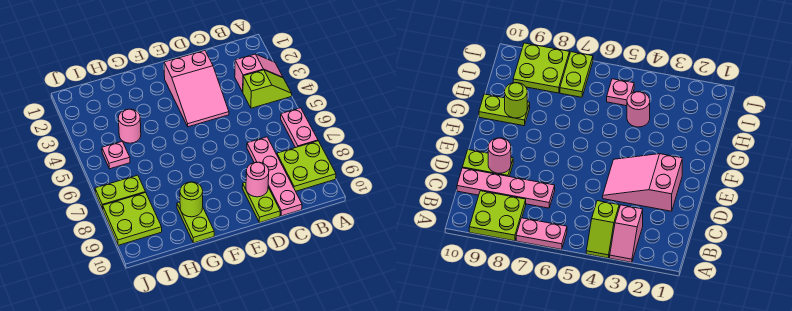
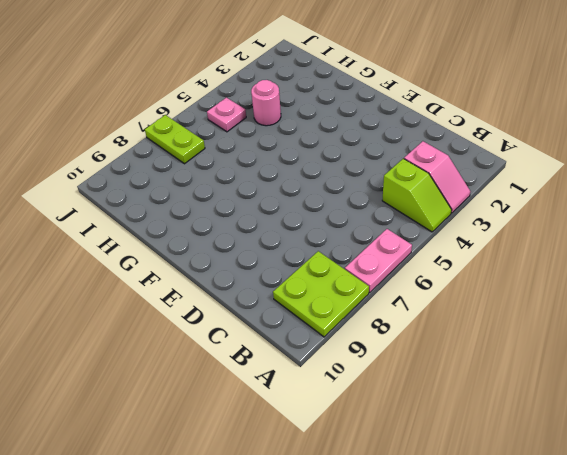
none -> pink plate C7:C10 level 1
none -> pink slope D2:E4 level 1 top 2
none -> lime plate D9:D10 level 1

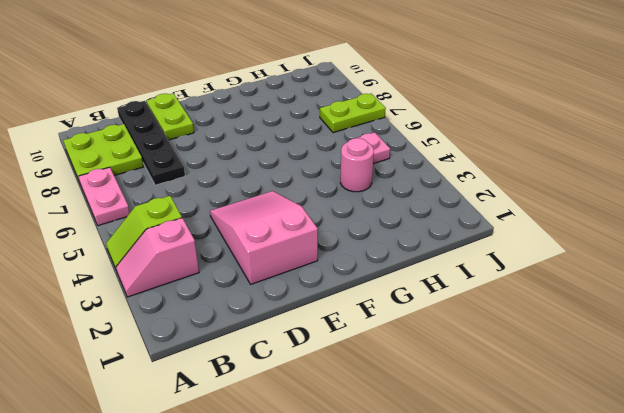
black plate C7:C10 level 1 -> pink plate C7:C10 level 1
none -> lime plate G9:G10 level 1
none -> lime plate I8:J9 level 1
none -> pink round brick D9 level 2

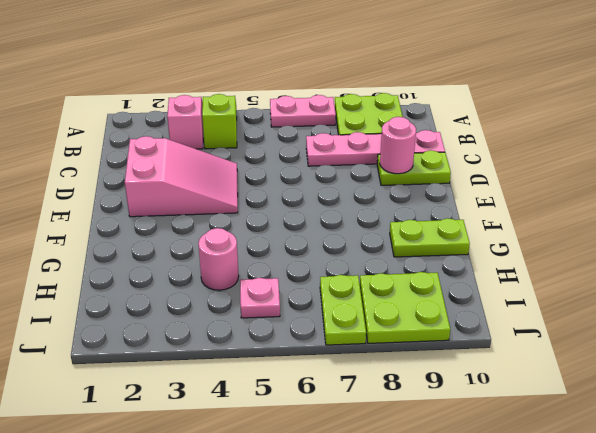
none -> lime round brick G9 level 2

